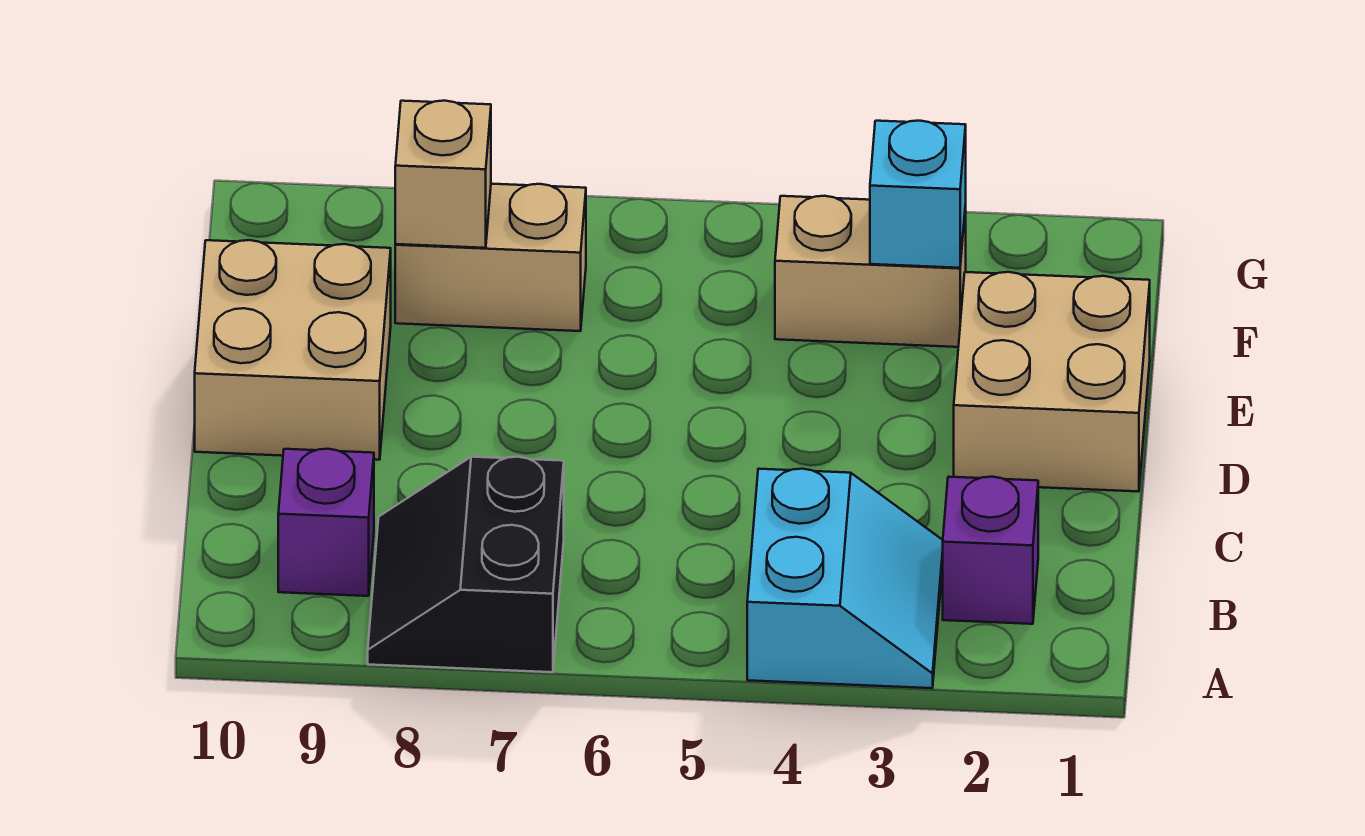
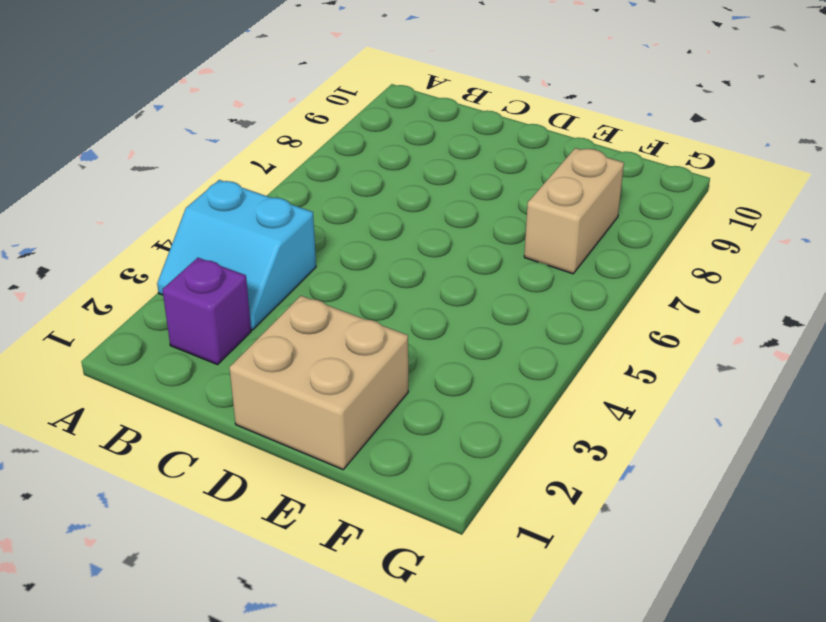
none -> black slope A7:B8 level 1 top 7
none -> purple brick B9 level 1

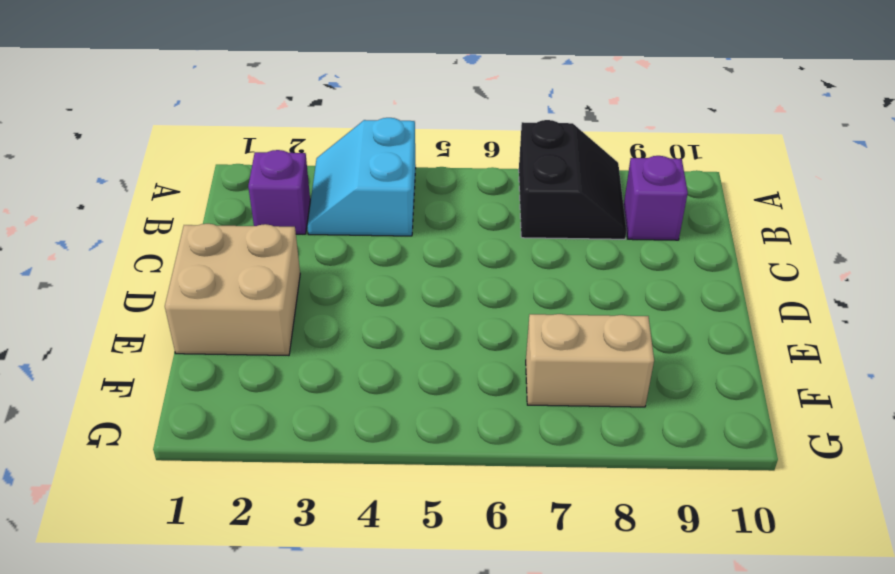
none -> tan brick D9:E10 level 1
none -> tan brick F3:F4 level 1

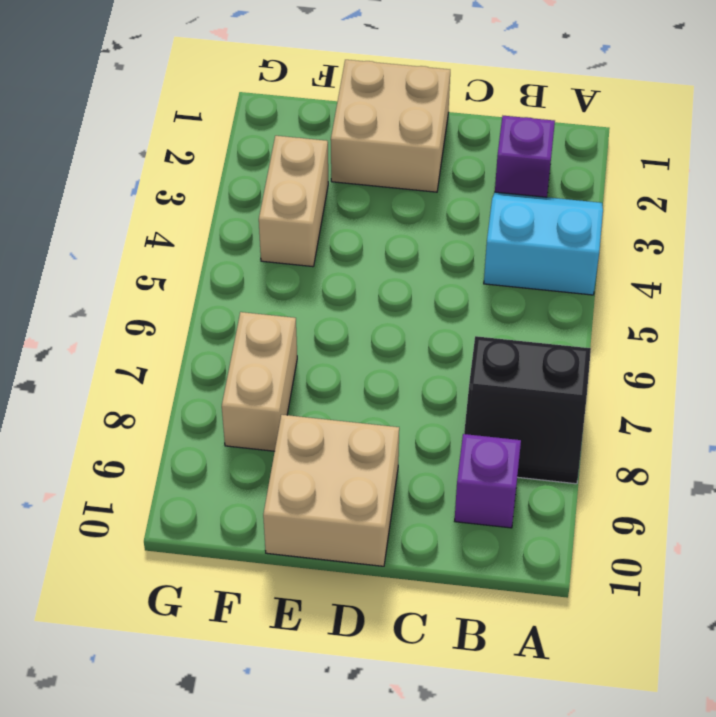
none -> cyan brick F3 level 2
none -> tan brick F8 level 2

